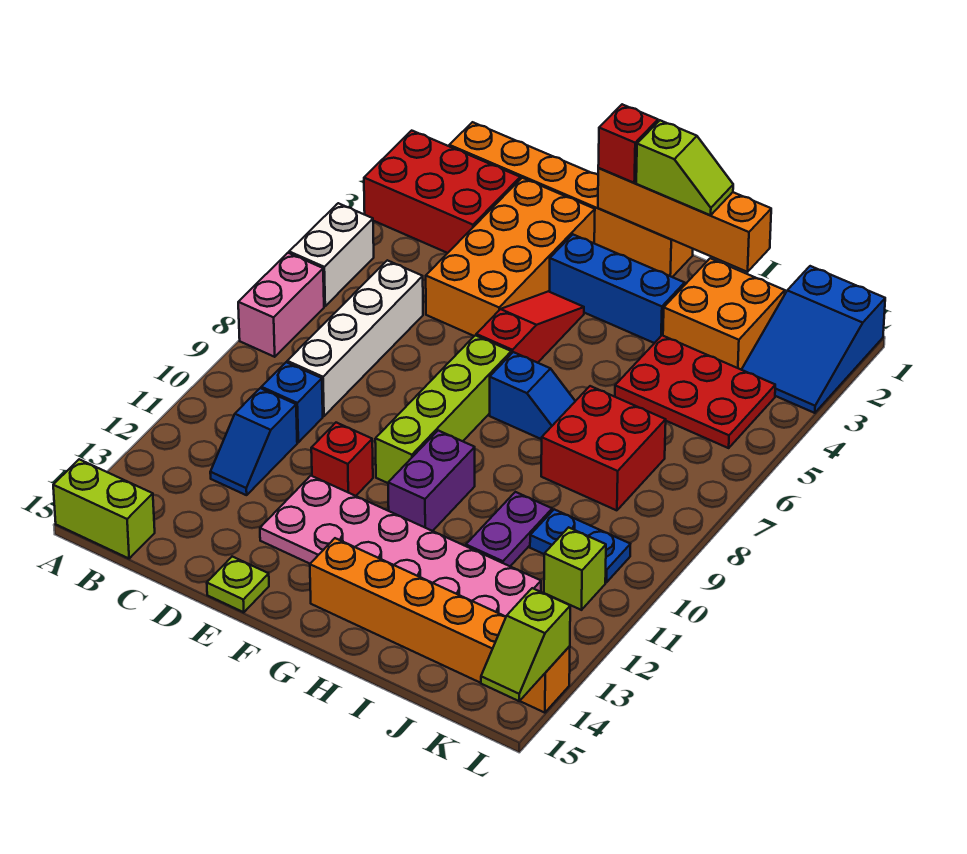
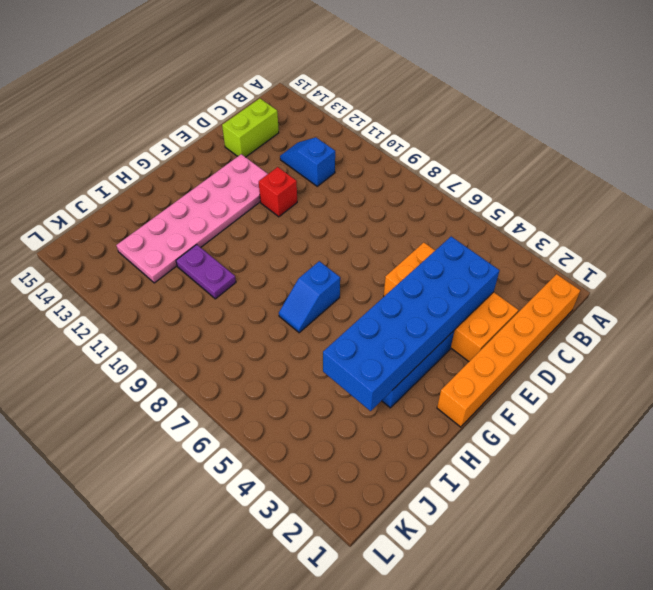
lime brick C14:D14 level 1 -> lime brick A15:B15 level 1
blue brick D3:I4 level 2 -> none
none -> red brick A2:C3 level 1
none -> white brick A5:A6 level 1
none -> pink brick A7:A8 level 1

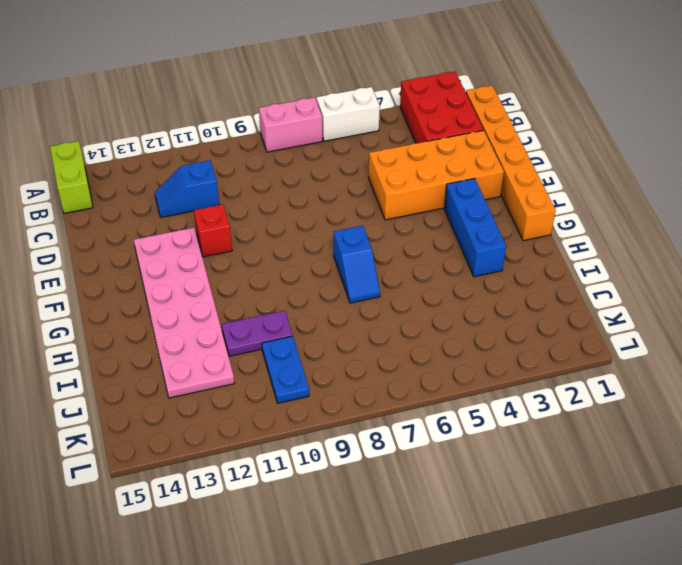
none -> white brick C6:C9 level 1
none -> blue brick C10 level 1
none -> lime plate E15 level 1

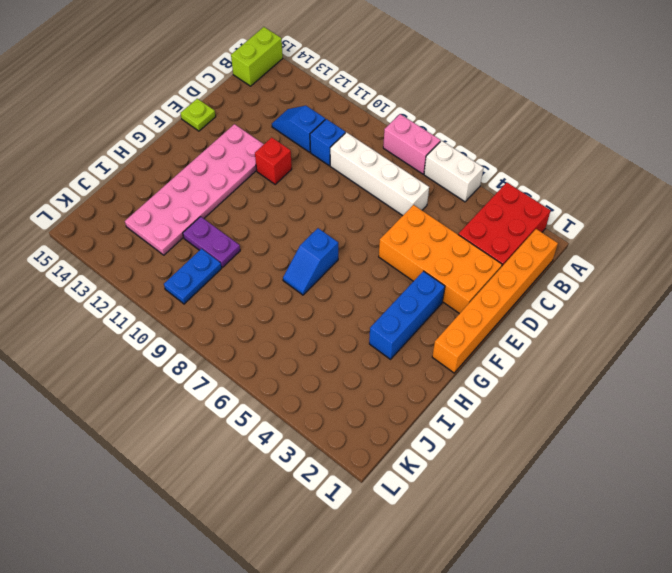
none -> red slope F4:F6 level 1 top 6
none -> lime brick F7:F10 level 1
none -> purple brick G10:G11 level 1

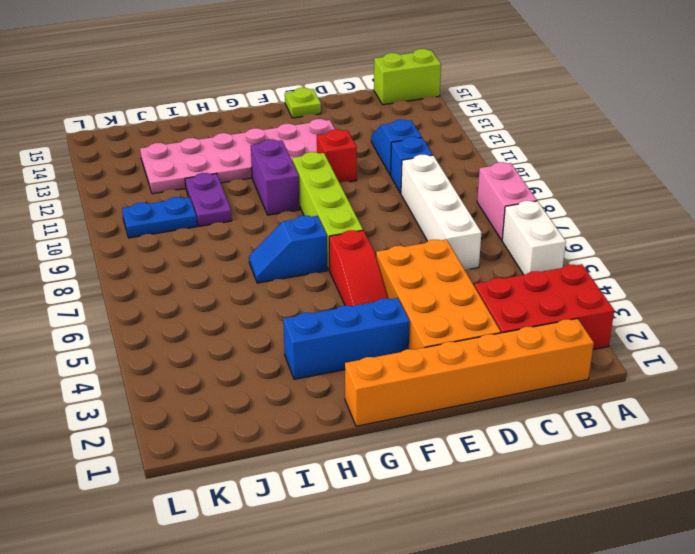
none -> orange brick G14:L14 level 1
none -> orange brick I2:J3 level 1
none -> red plate I4:K5 level 1

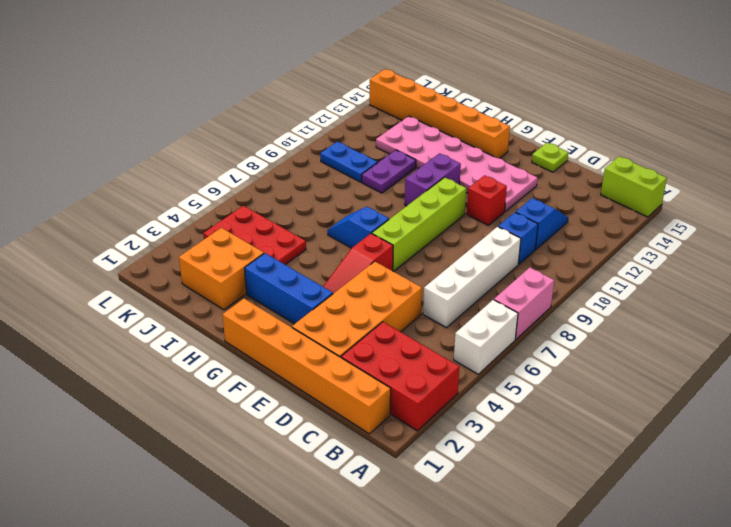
none -> red brick I7:J8 level 1
none -> blue slope K1:L3 level 1 top 1
none -> lime brick K11 level 1

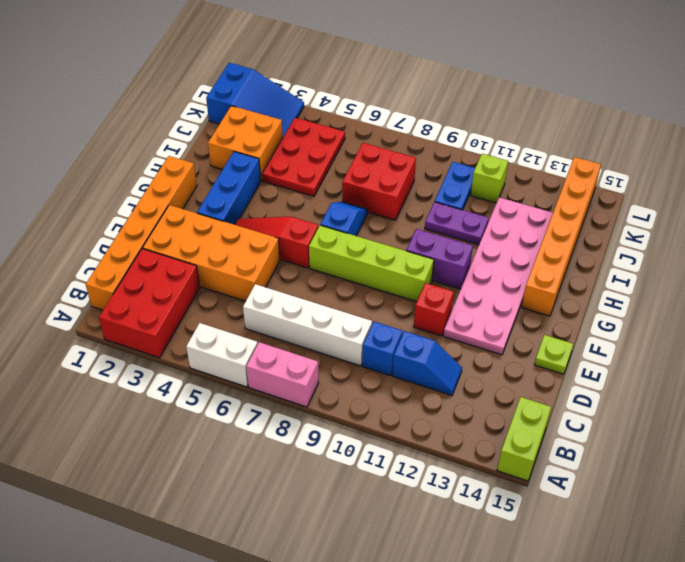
none -> orange brick F1:I1 level 2
none -> lime slope L14:L15 level 2 top 14
none -> red brick F1 level 3

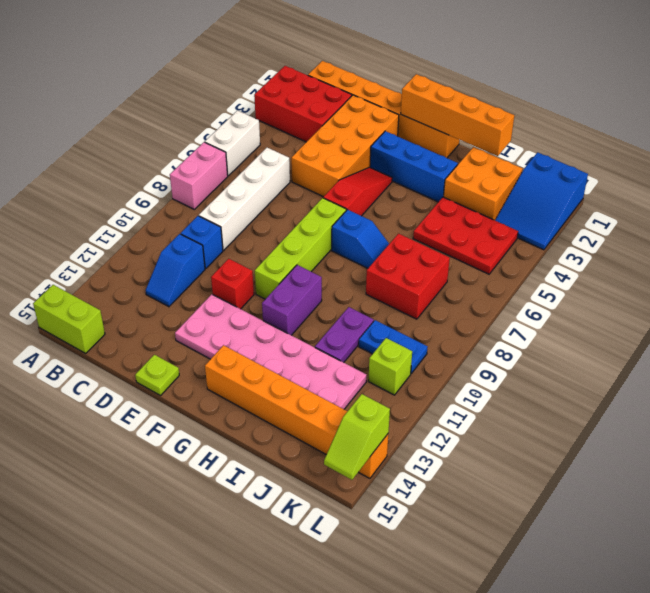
none -> red brick F1 level 3
none -> lime slope G1:H1 level 3 top G

